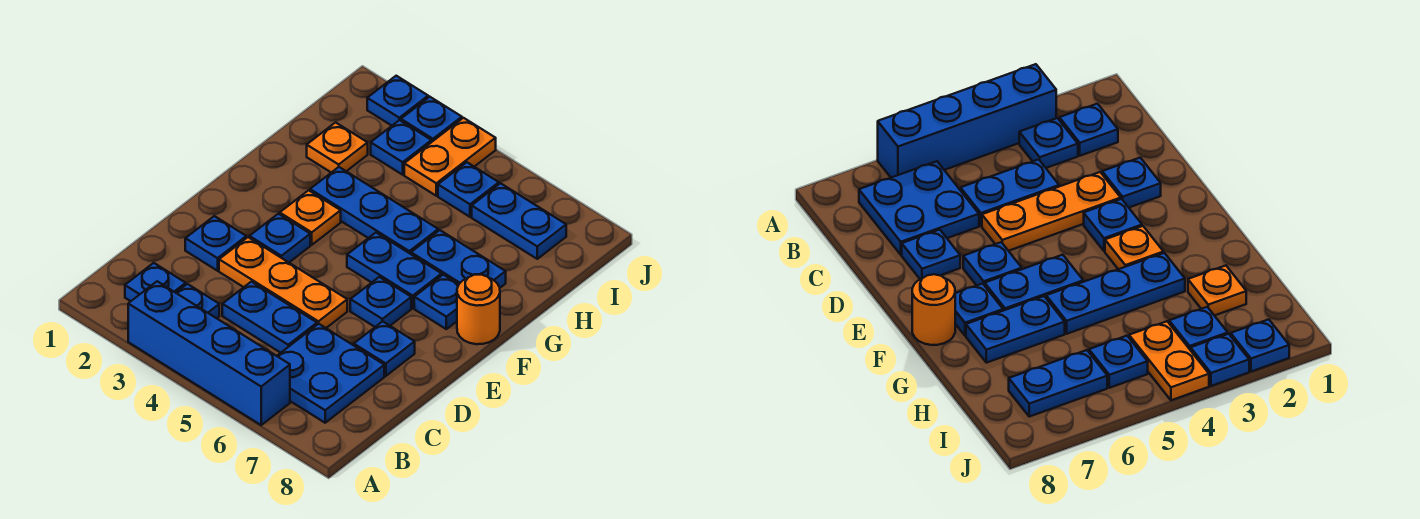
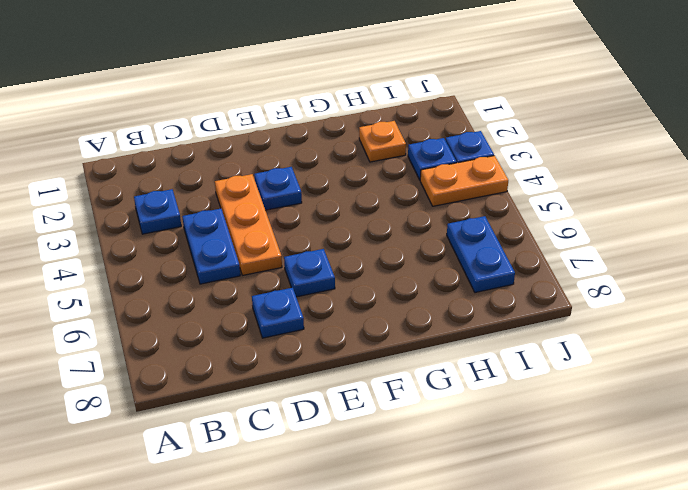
none -> blue brick A3:A6 level 1
none -> blue plate B2 level 1
none -> blue plate B6:C7 level 1

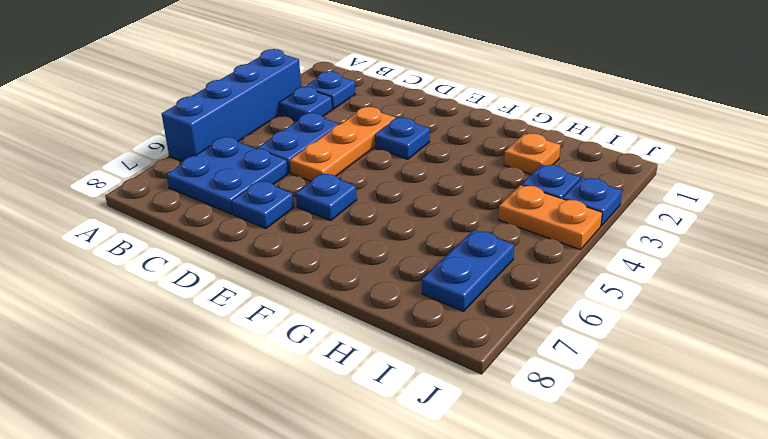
none -> blue plate D2 level 1
none -> orange plate F3 level 1
none -> blue plate F5:F6 level 1

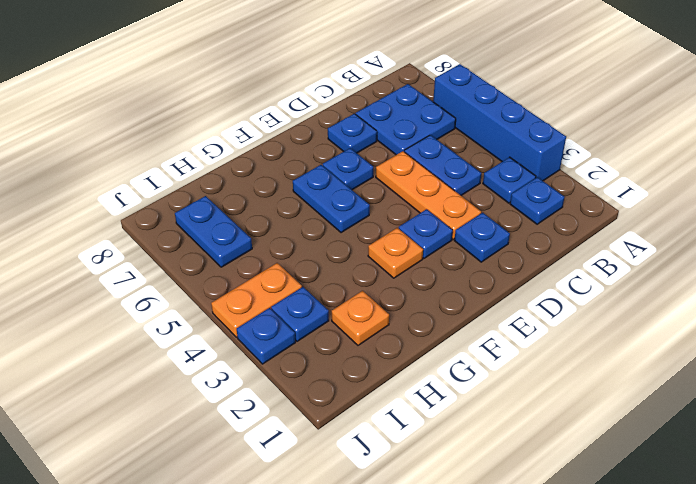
none -> blue plate F7 level 1
none -> orange round brick F8 level 1
none -> blue plate G3:G5 level 1

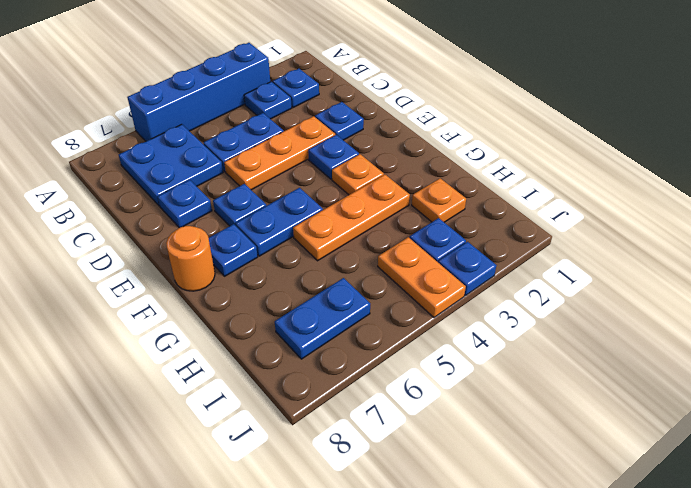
orange plate G3:G5 level 1 -> blue plate G3:G5 level 1
none -> blue plate G6:G7 level 1
none -> blue plate I5 level 1
none -> blue plate J2 level 1

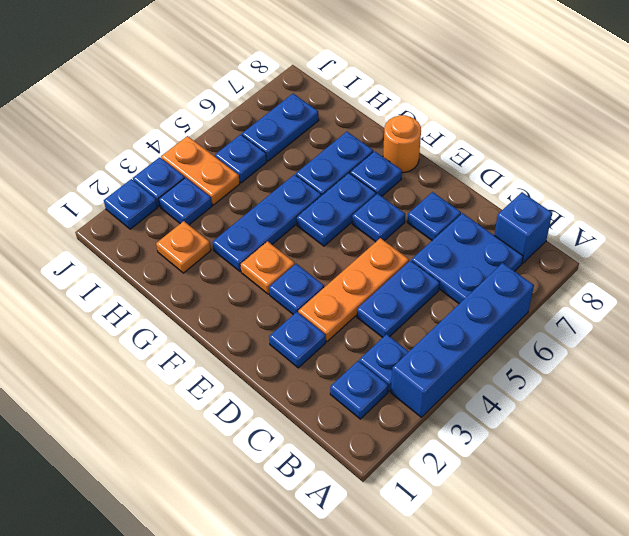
blue brick B8 level 1 -> none

